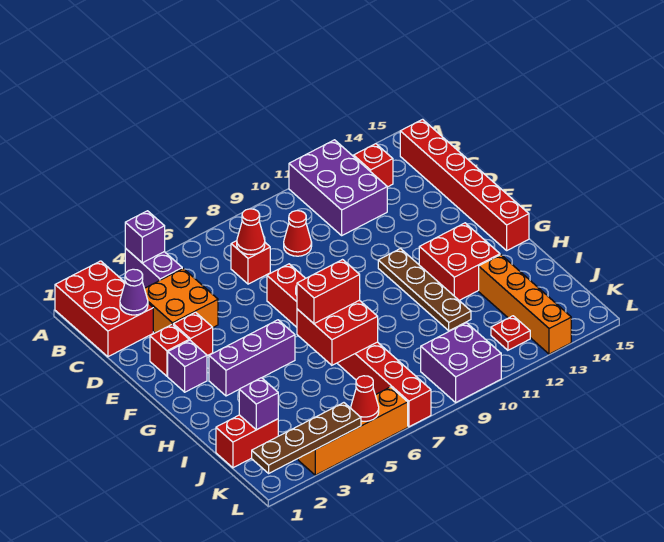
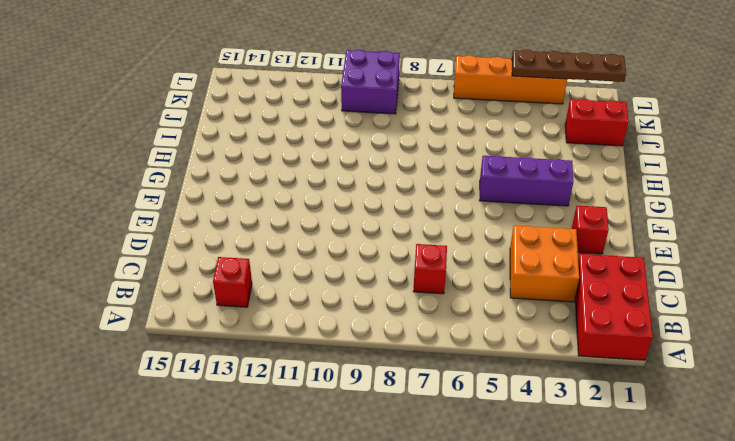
none -> purple brick A4:B4 level 1
none -> purple brick A11:C12 level 1
none -> red brick B15:G15 level 1

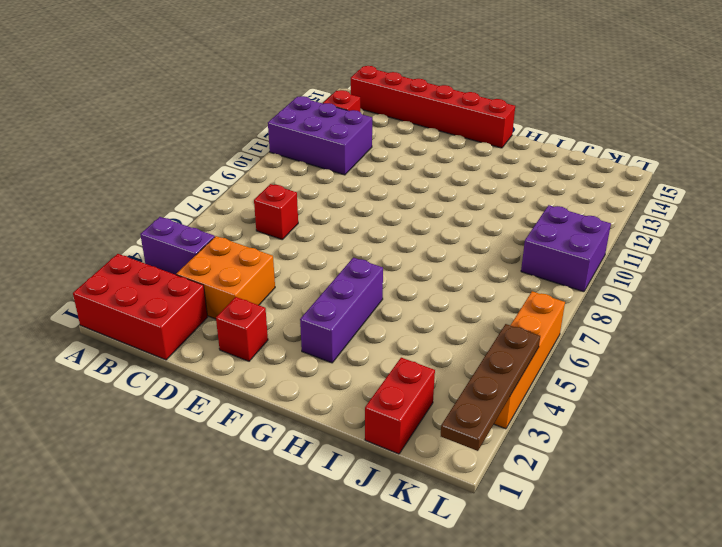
none -> red cone C9 level 1
none -> red brick E3 level 1
none -> red brick E7:L7 level 1

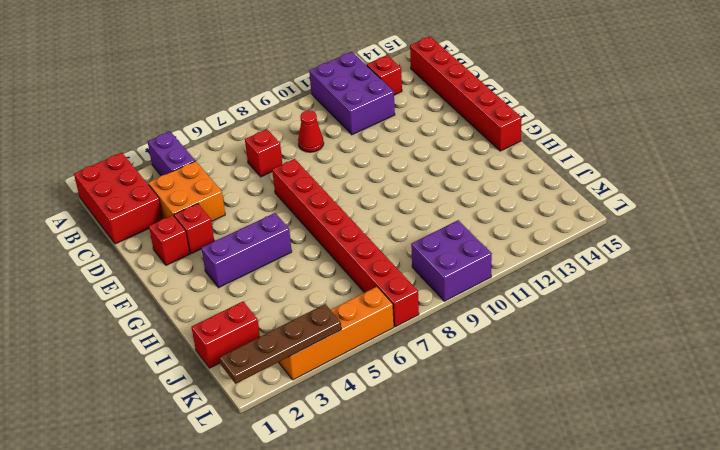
none -> purple brick F2 level 1
none -> brown plate F11:I11 level 1
none -> red brick G12:H13 level 1

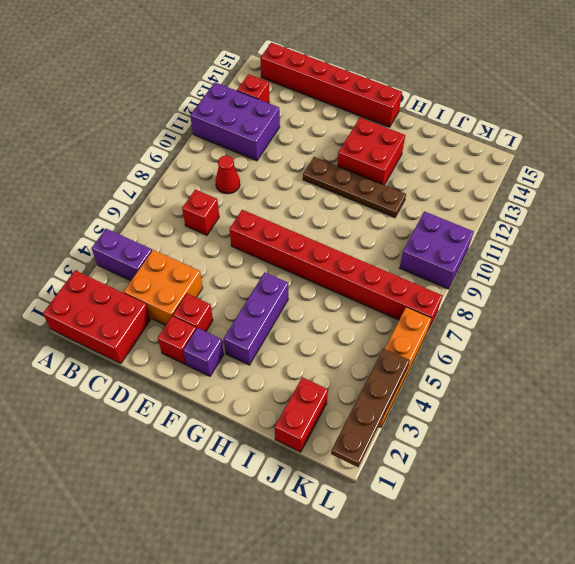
none -> orange brick I13:L13 level 1
none -> red plate K12 level 1
none -> purple brick A4 level 2

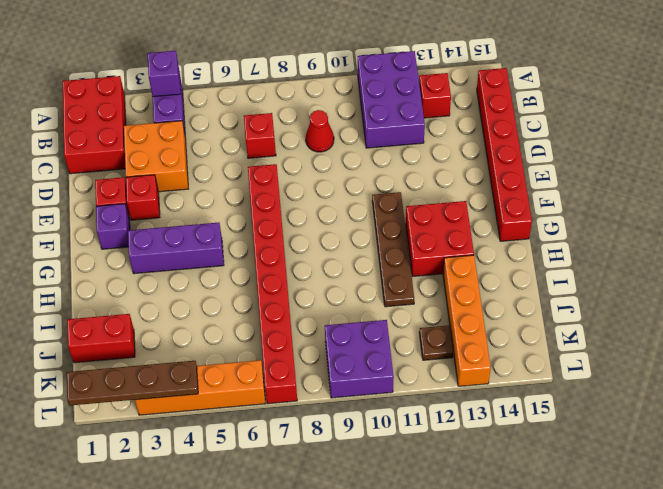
brown plate K12 level 1 -> red plate K12 level 1
none -> purple cone C2 level 2
none -> red cone C7 level 2
none -> red brick H6:I7 level 2

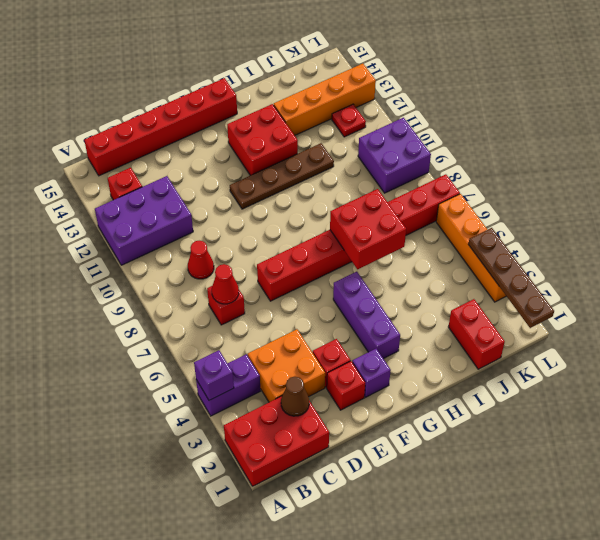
brown cone C2 level 2 -> purple cone C2 level 2
none -> purple brick J2 level 2
none -> red cone L5 level 2
none -> red brick H6:H7 level 3

